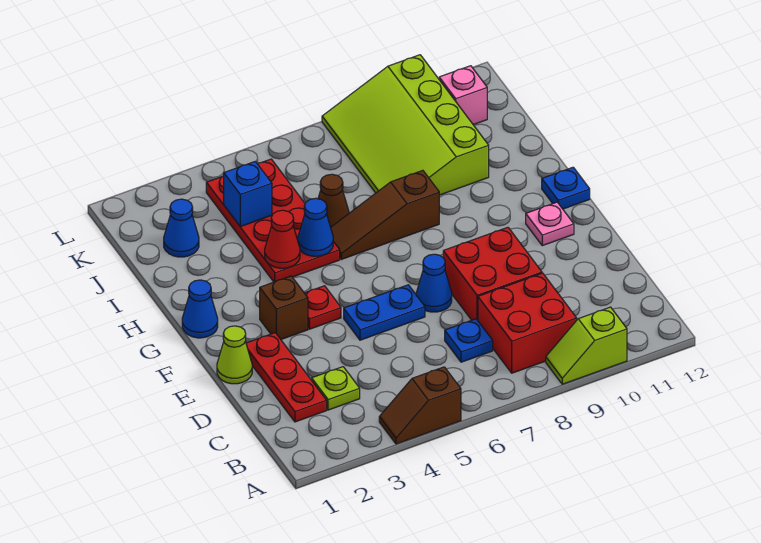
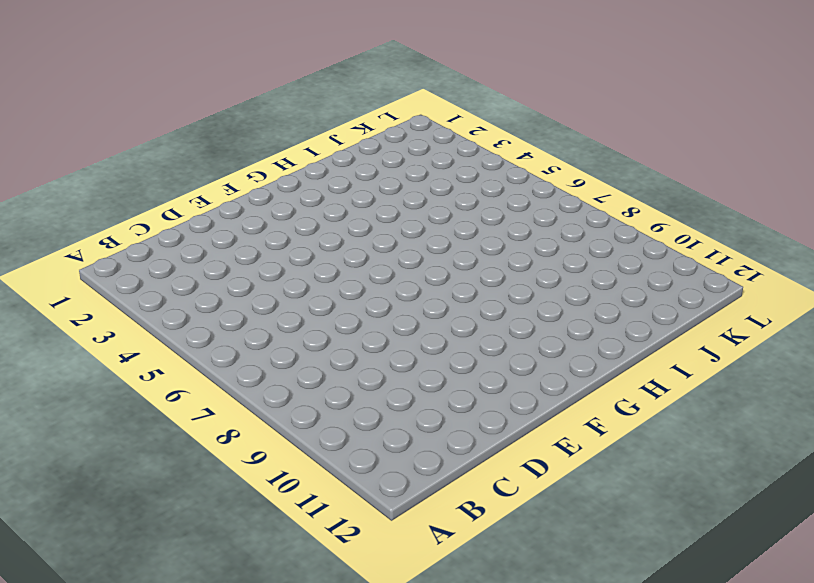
none -> brown slope A4:A5 level 1 top 5
none -> lime slope A9:A10 level 1 top 10
none -> red brick B8:C9 level 1

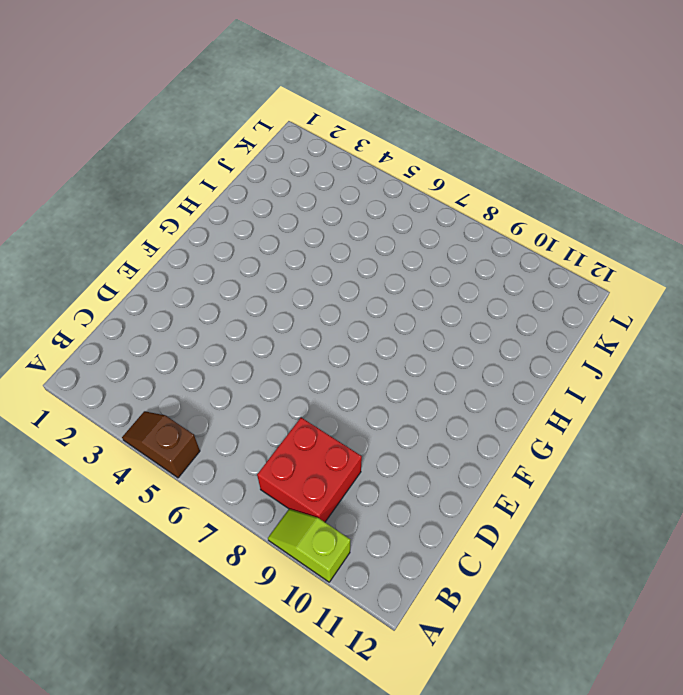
none -> red plate C2:E2 level 1
none -> lime plate C3 level 1
none -> blue plate C7 level 1

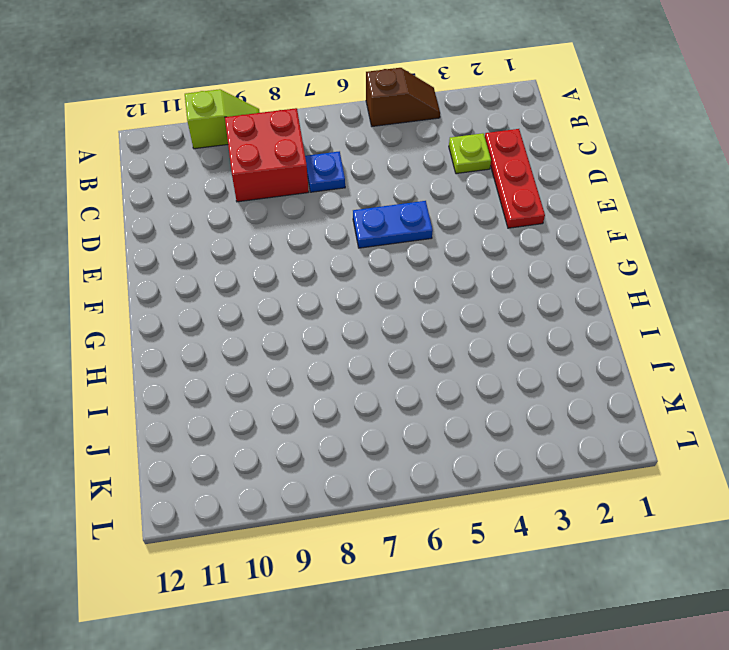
none -> red brick D8:E9 level 1
none -> lime cone E1 level 1
none -> blue cone E7 level 1

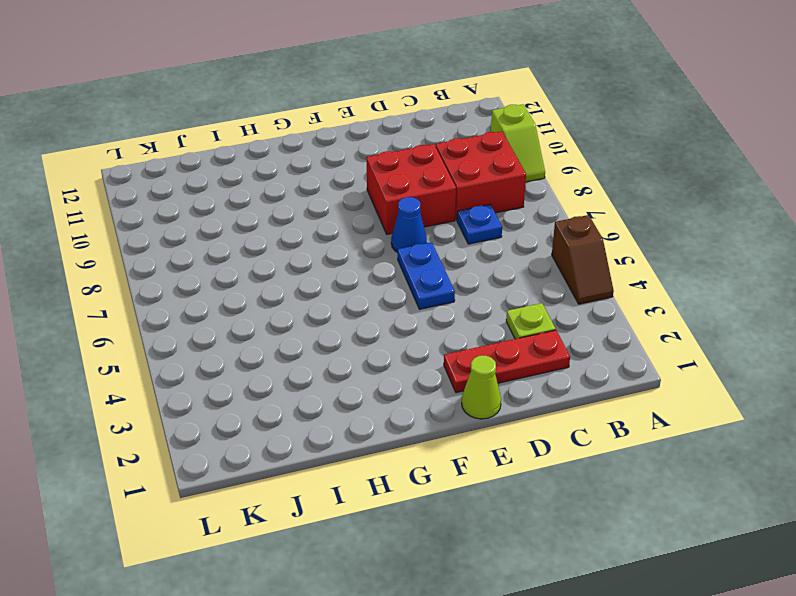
none -> brown brick F3 level 1
none -> red plate F4 level 1
none -> pink plate F11 level 1

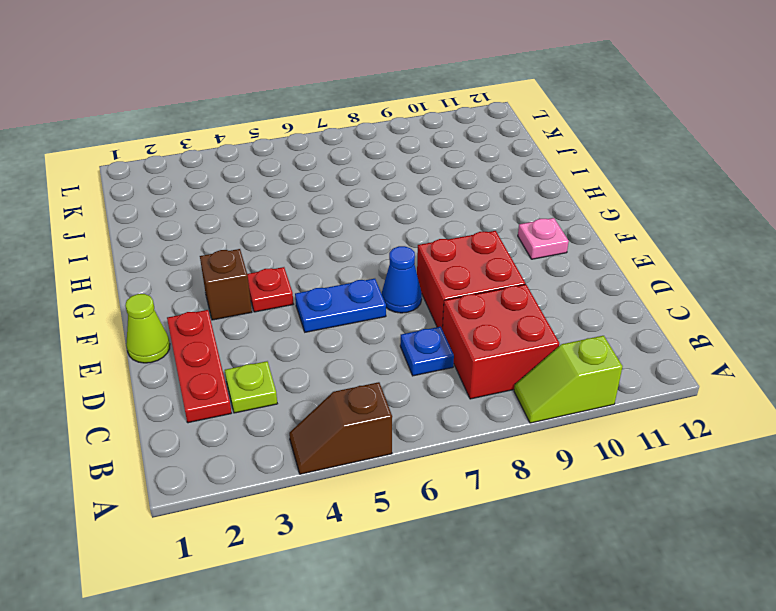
none -> blue cone G1 level 1
none -> blue plate G12 level 1
none -> red plate H4:K5 level 1

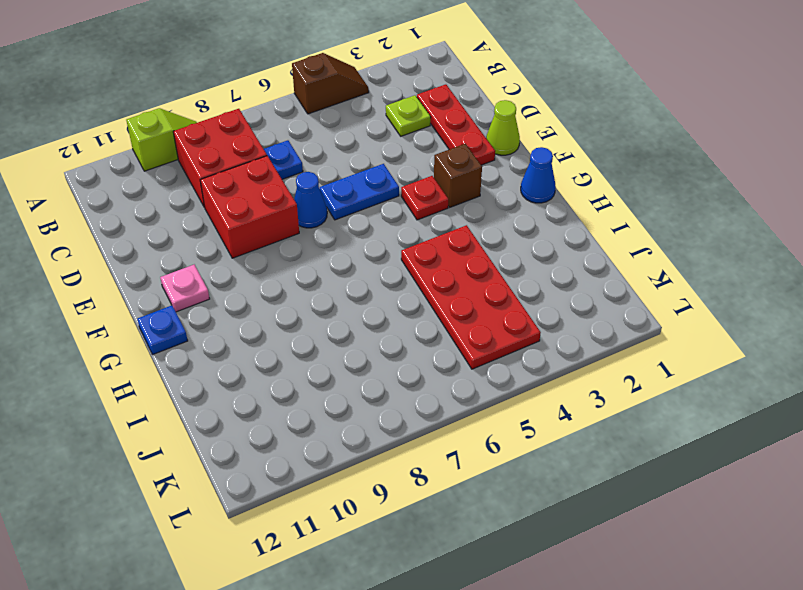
none -> brown slope H6:H8 level 1 top 8
none -> brown cone I6 level 1
none -> lime slope I8:L10 level 1 top 10

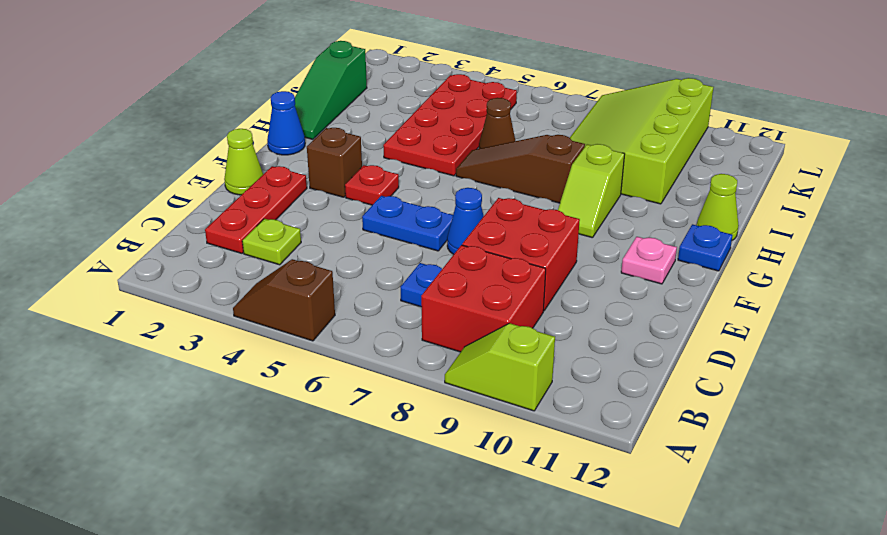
lime slope G9:H9 level 1 top H -> none
green slope H1:J1 level 1 top J -> none
lime cone H12 level 1 -> none
none -> blue cone J2 level 1
none -> pink brick K11 level 1
none -> red cone H4 level 2

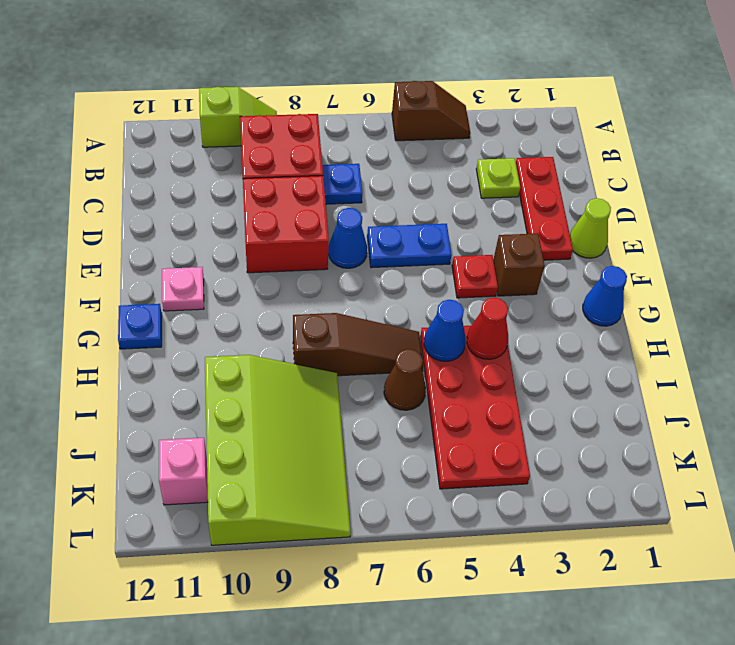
none -> blue cone J2 level 1
none -> blue brick J4 level 2

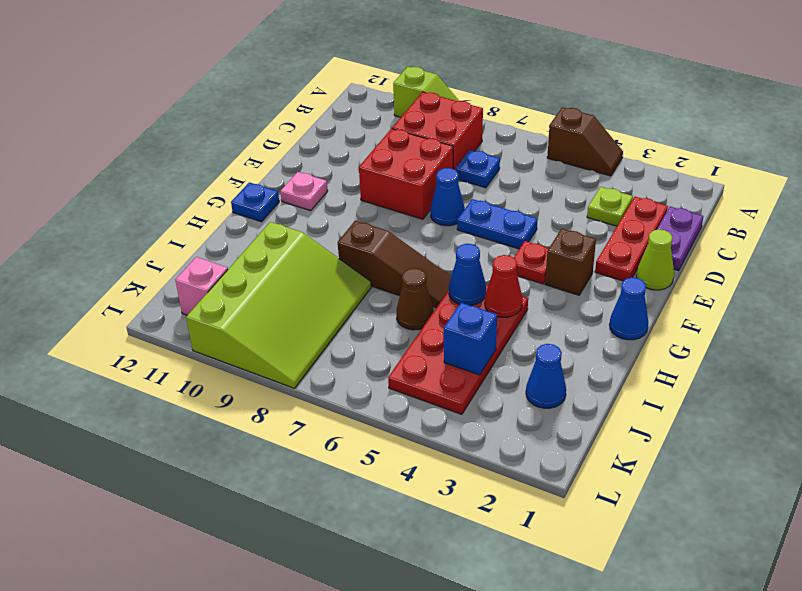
purple plate C1:D1 level 1 -> none

